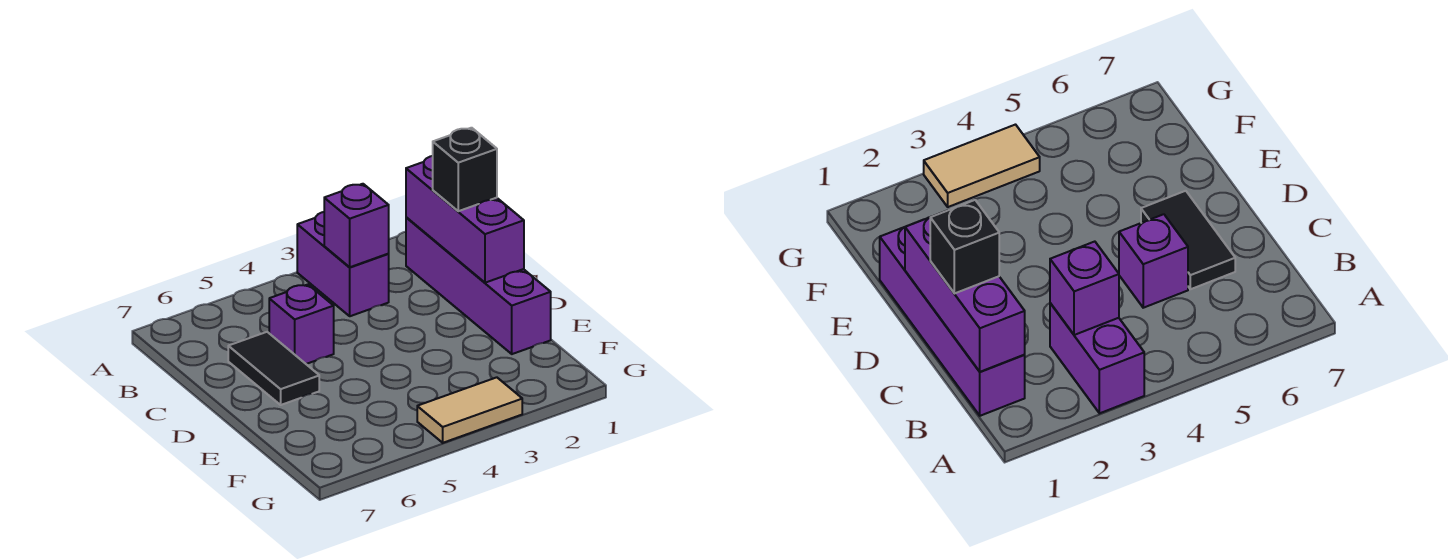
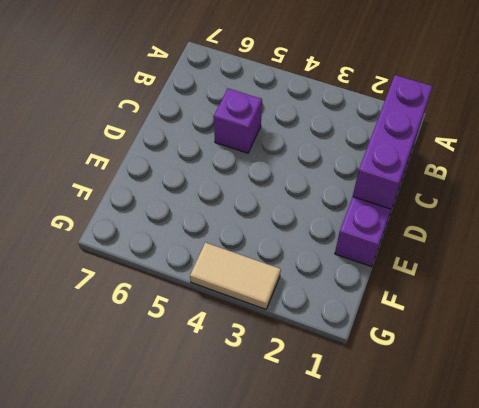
none -> purple brick A3:B3 level 1
none -> black tile C6:D6 level 1

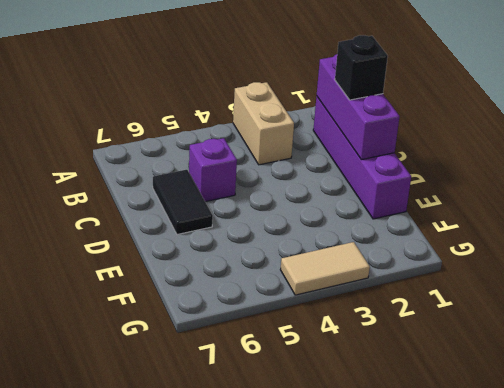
tan brick A3:B3 level 1 -> purple brick A3:B3 level 1
none -> purple brick B3 level 2

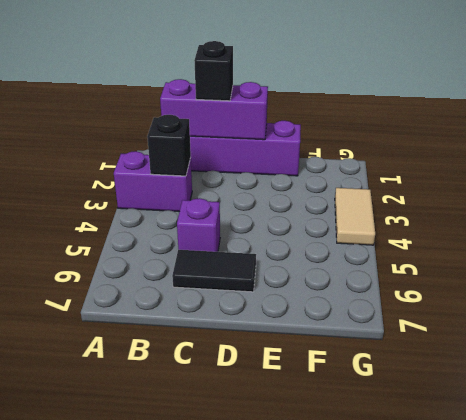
black brick B3 level 2 -> purple brick B3 level 2

